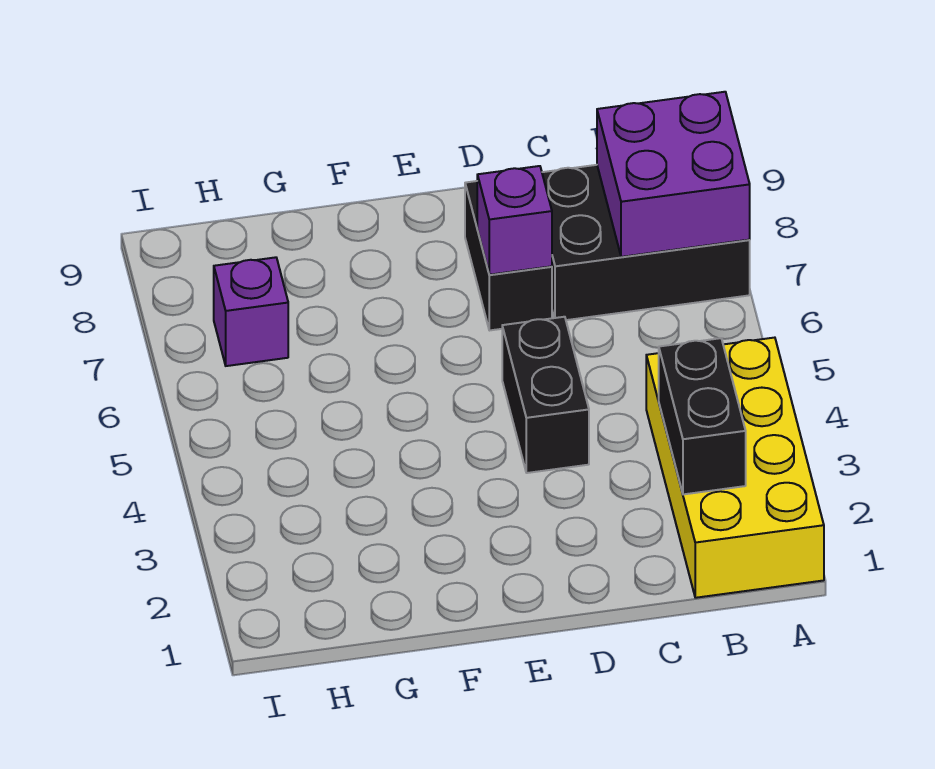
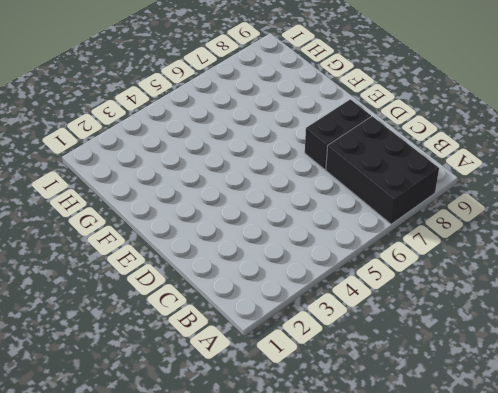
none -> yellow brick A1:B4 level 1
none -> black brick D4:D5 level 1

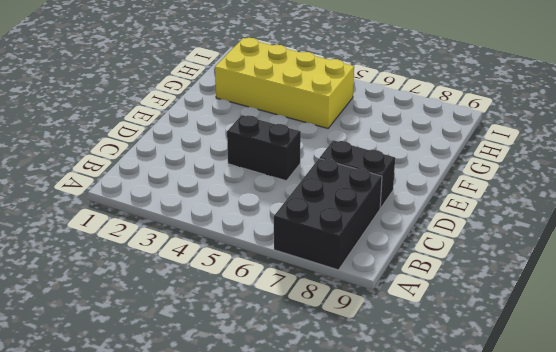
yellow brick G2:H5 level 1 -> yellow brick A1:B4 level 1
none -> purple brick H7 level 1
none -> purple brick A7:B8 level 2

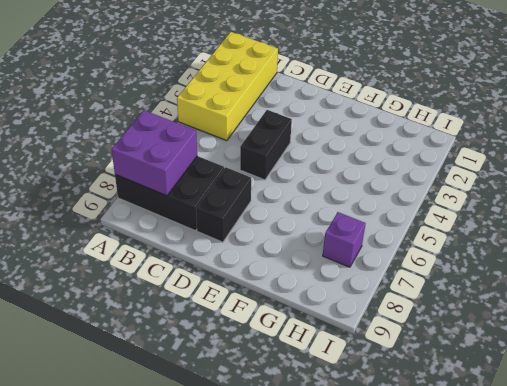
none -> black brick B2:B3 level 2
none -> purple brick D7 level 2

